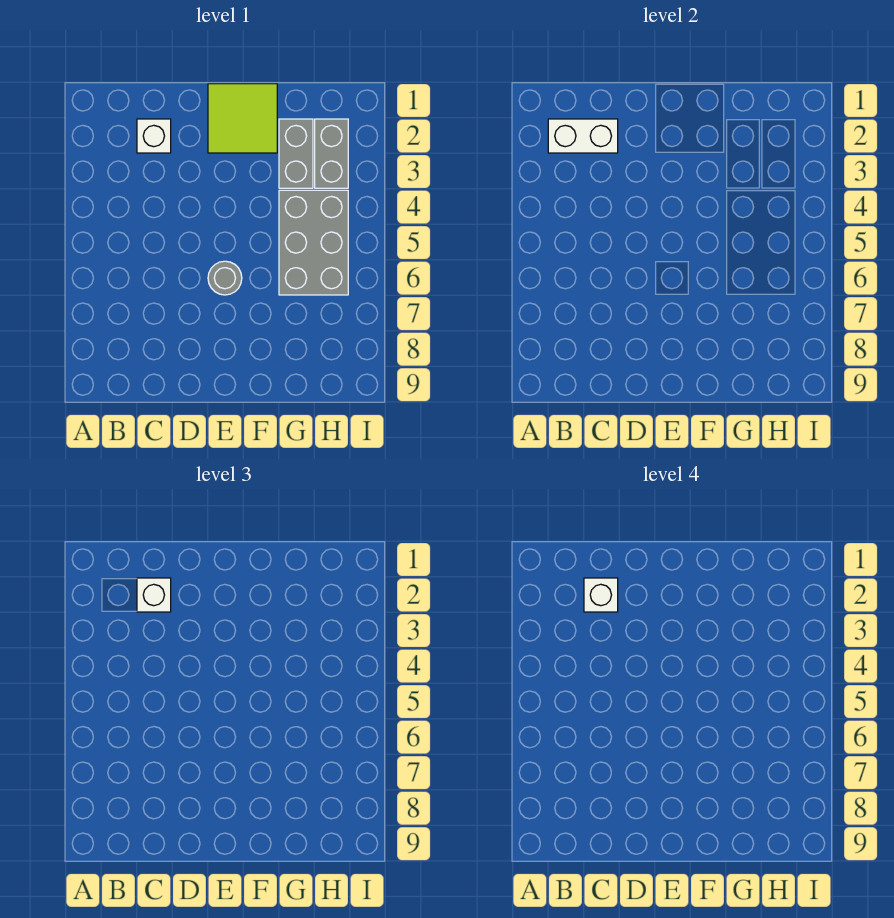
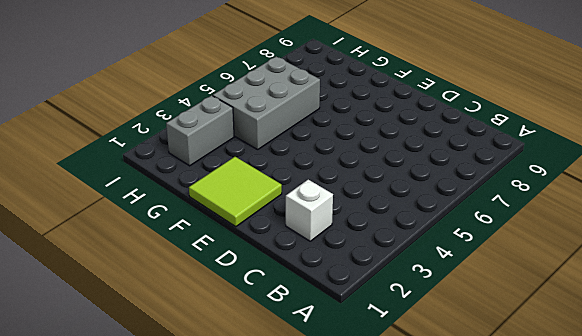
none -> grey round brick E6 level 1
none -> grey brick G2:G3 level 1

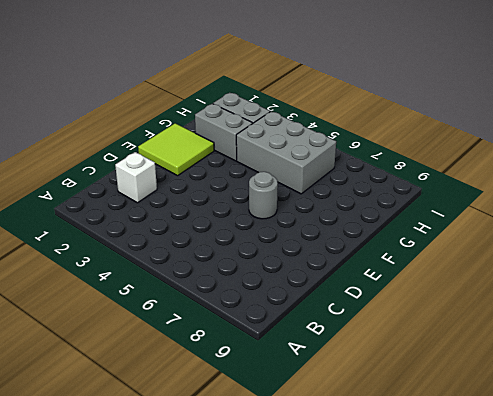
none -> white brick B2:C2 level 2
none -> white brick C2 level 3

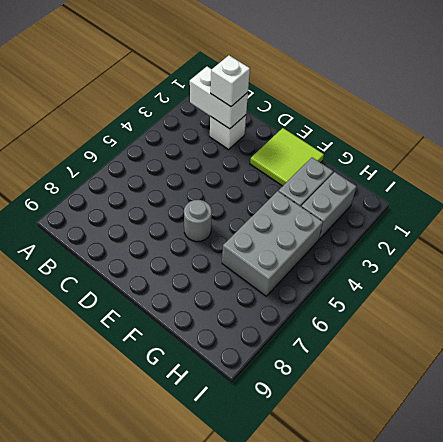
none -> white brick C2 level 4

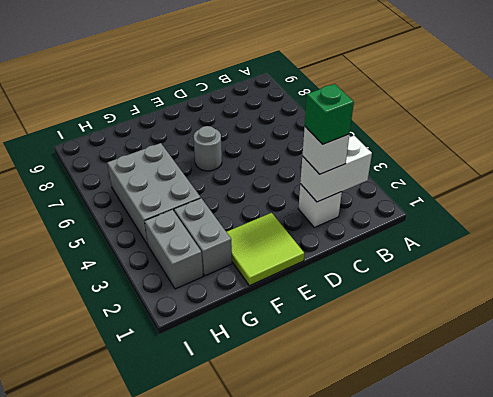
green brick C2 level 4 -> white brick C2 level 4

